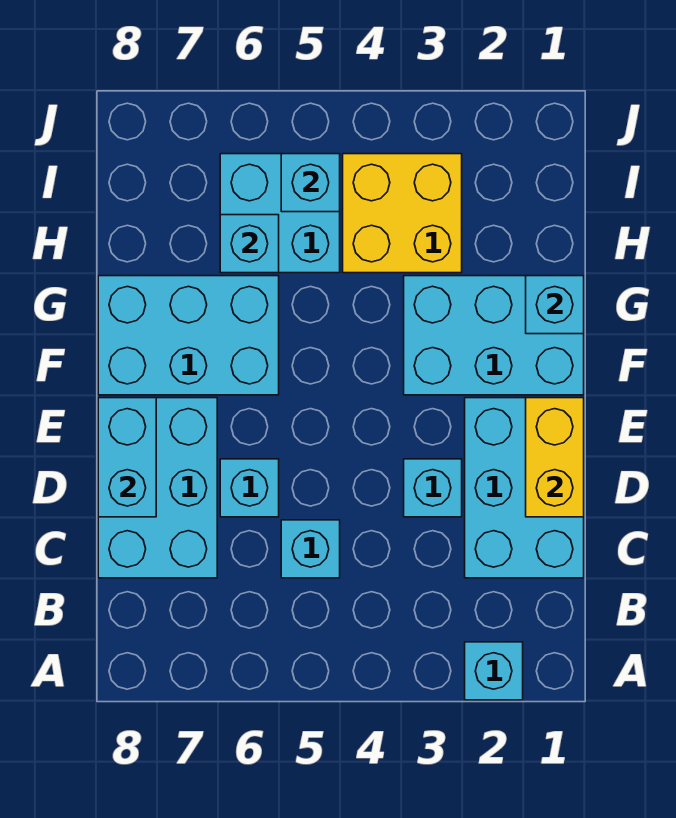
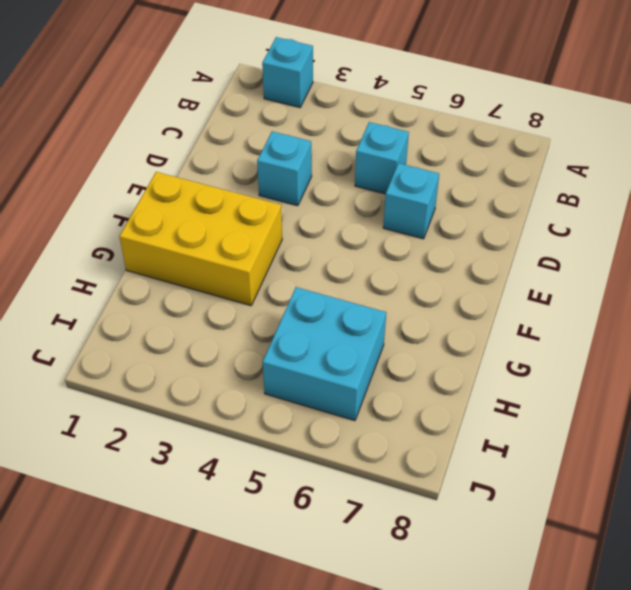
yellow brick F1:G3 level 1 -> cyan brick F1:G3 level 1
none -> cyan brick C1:E2 level 1
none -> cyan brick C7:E8 level 1
none -> cyan brick F6:G8 level 1

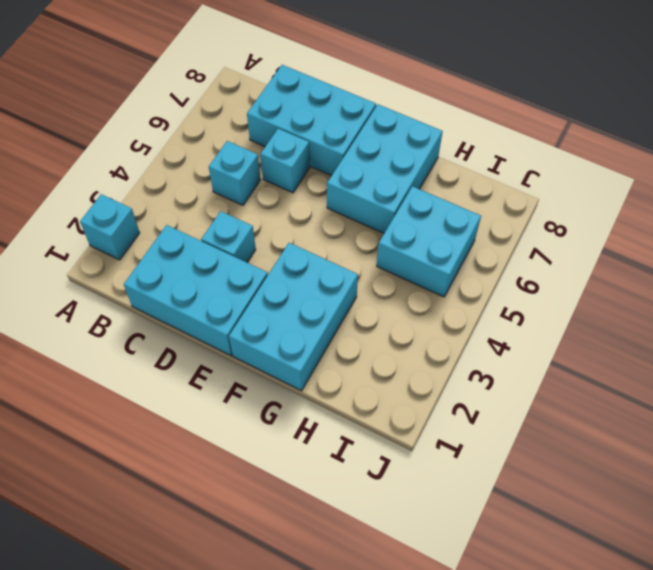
none -> yellow brick H3:I4 level 1
none -> yellow brick D1:E1 level 2
none -> cyan brick D8:E8 level 2

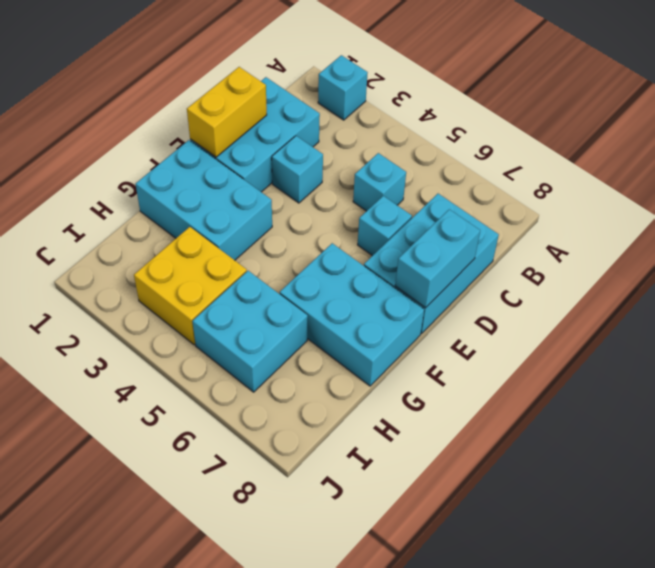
none -> cyan brick G1 level 2
none -> cyan brick H6 level 2
none -> cyan brick I5 level 2

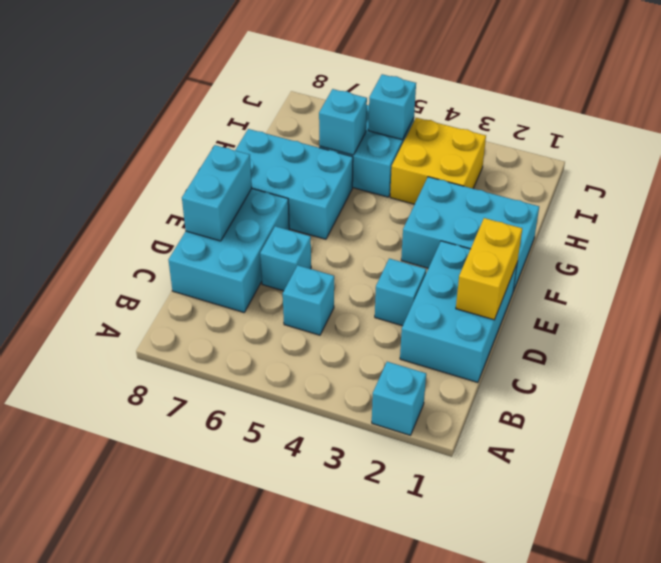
none -> cyan brick G1 level 2

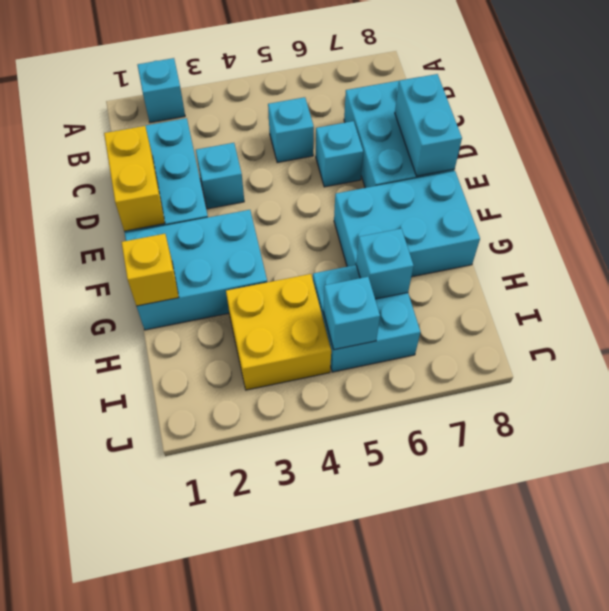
yellow brick G1 level 2 -> cyan brick G1 level 2

